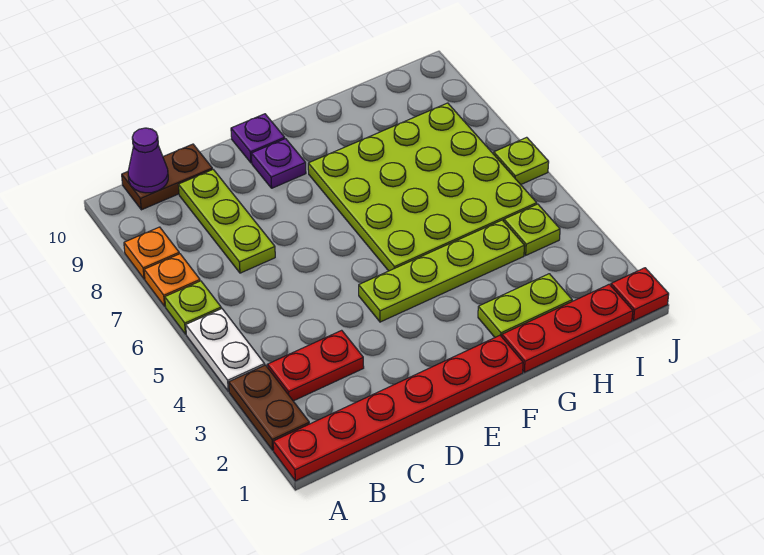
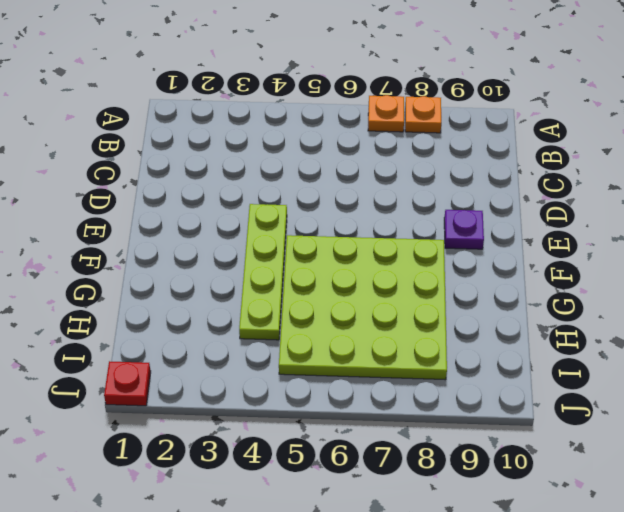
none -> red plate A1:F1 level 1
none -> brown plate A2:A3 level 1
none -> white plate A4:A5 level 1

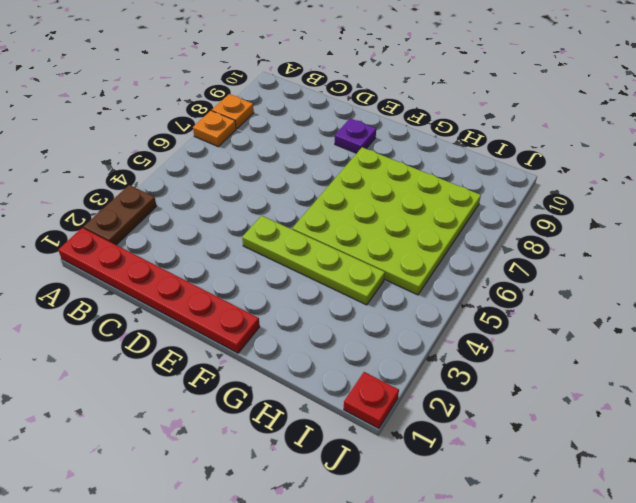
none -> white plate A4:A5 level 1
none -> lime plate A6 level 1
none -> red plate B3:C3 level 1

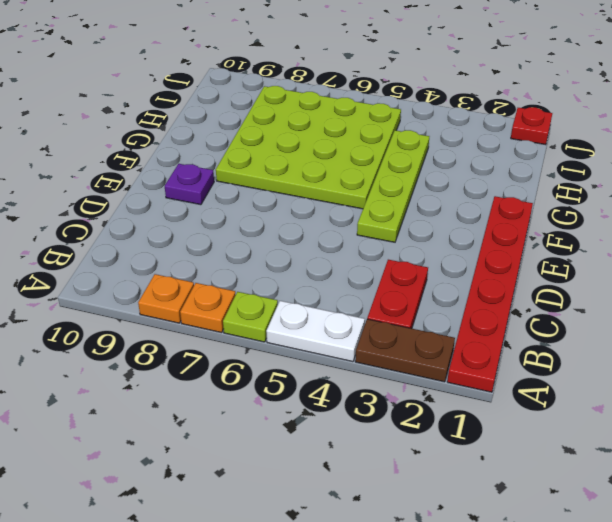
none -> brown plate B10:C10 level 1
none -> lime plate C7:C9 level 1
none -> purple plate E10 level 1

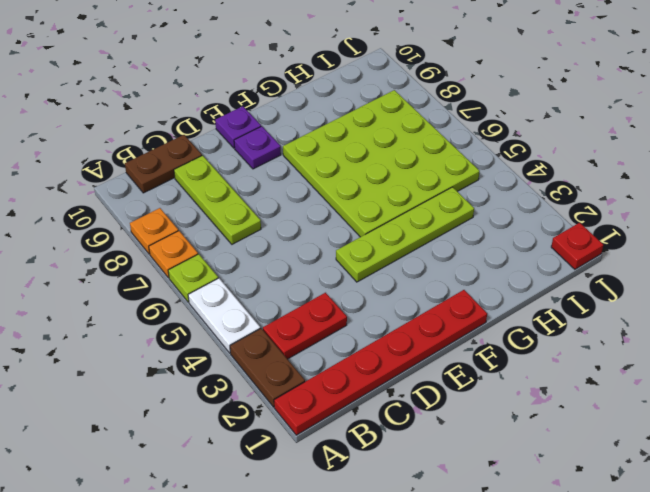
none -> red plate G1:I1 level 1
none -> lime plate G2:H2 level 1
none -> lime plate I4 level 1

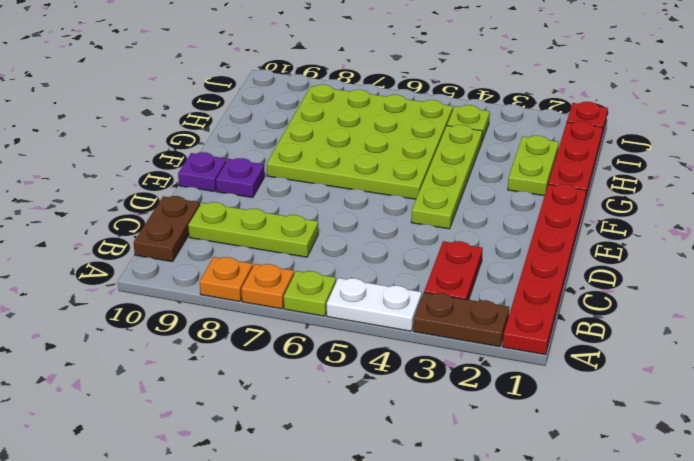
none -> lime plate J6 level 1
none -> purple cone B10 level 2

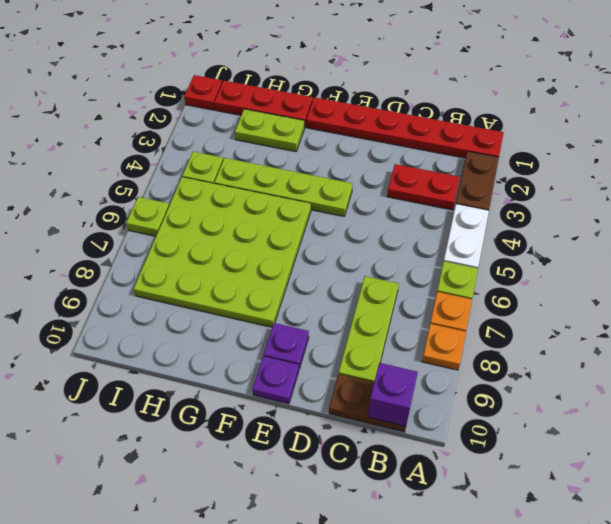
purple brick B10 level 2 -> purple cone B10 level 2

